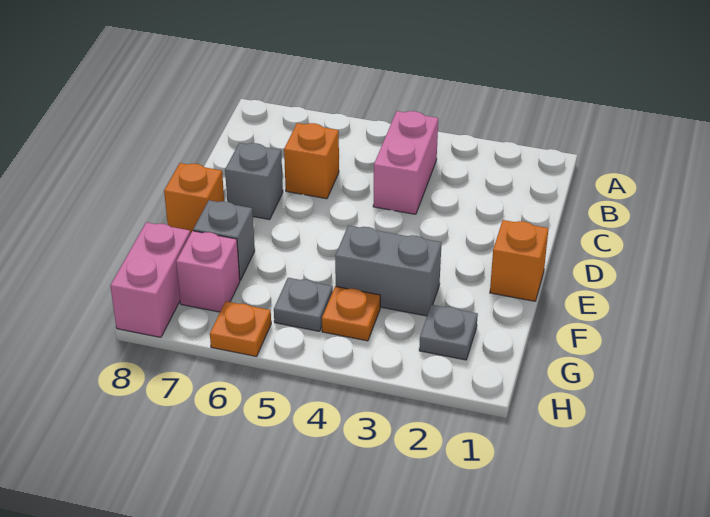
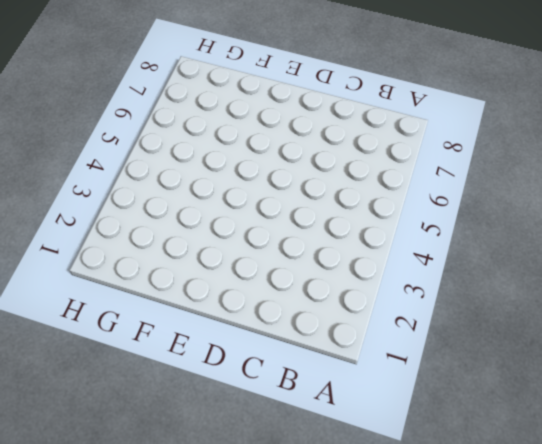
none -> pink brick B4:C4 level 1
none -> orange brick C6 level 1
none -> grey brick D7 level 1

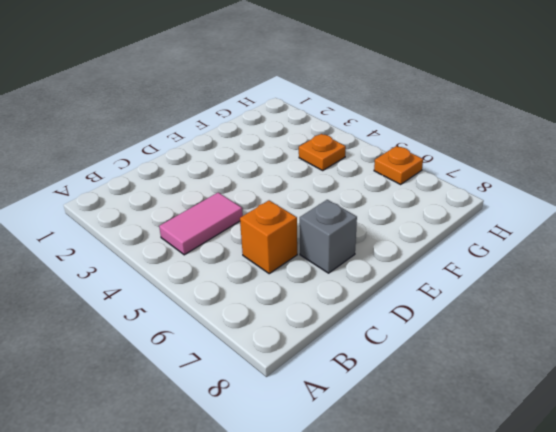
pink tile B4:C4 level 1 -> pink brick B4:C4 level 1
none -> orange brick E1 level 1
none -> orange brick E8 level 1
none -> grey brick F3:F4 level 1

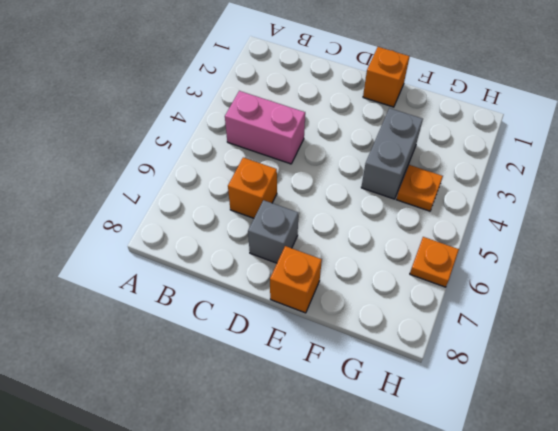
none -> grey brick F7 level 1
none -> grey plate G2 level 1
none -> grey plate G5 level 1

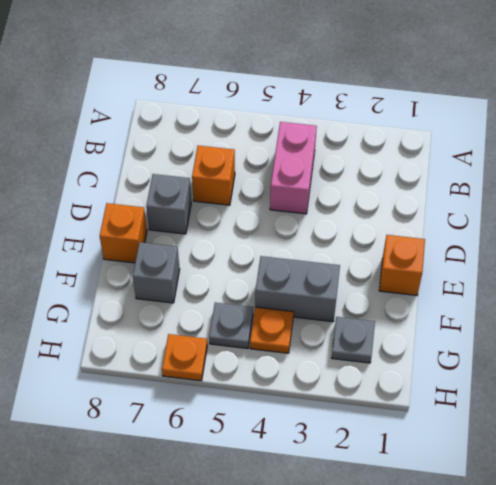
none -> pink brick G7 level 1
none -> pink brick G8:H8 level 1

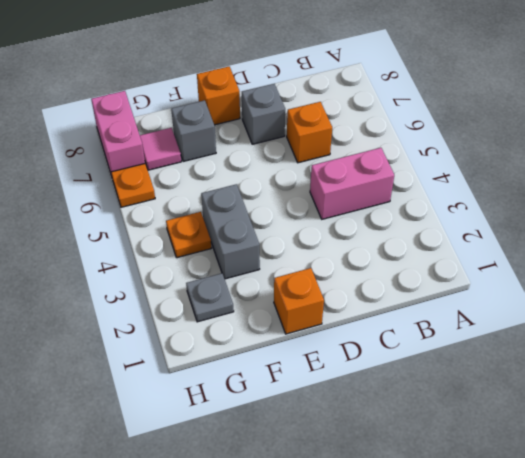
pink tile G7 level 1 -> pink brick G7 level 1
pink brick H7:H8 level 1 -> pink brick G8:H8 level 1
none -> grey plate G5 level 1

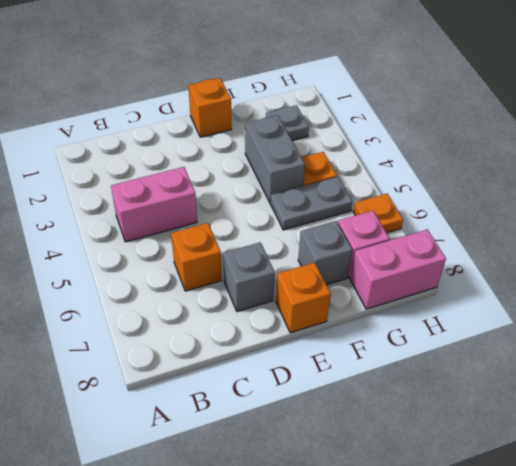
grey plate F5:G5 level 1 -> grey plate G5 level 1

